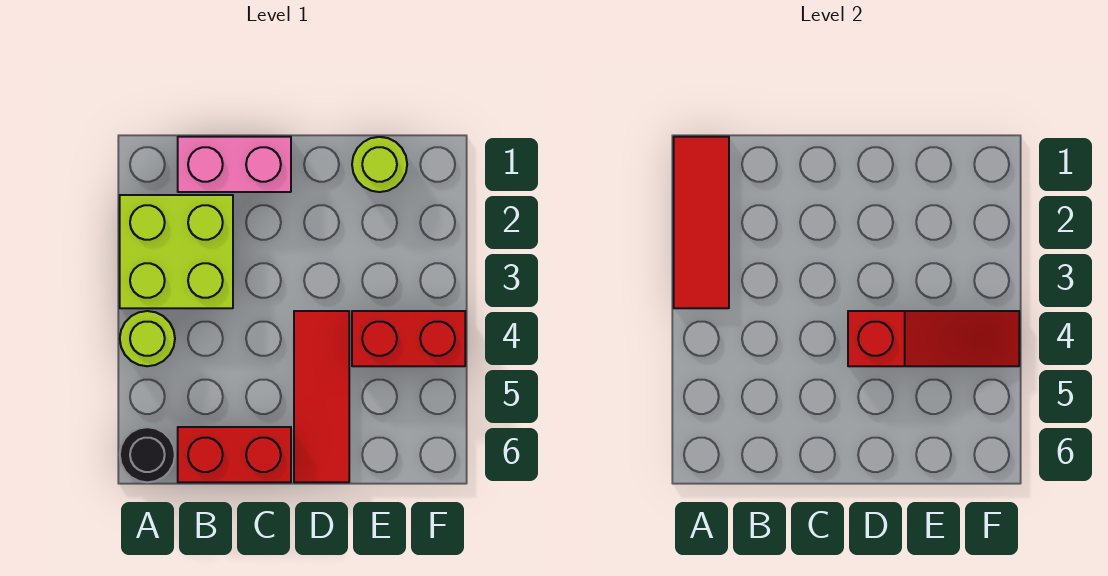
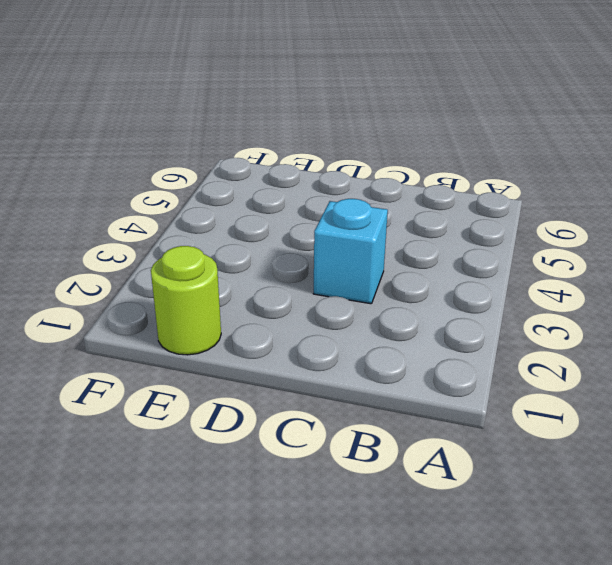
cyan brick C3 level 1 -> none
none -> lime brick A2:B3 level 1
none -> lime round brick A4 level 1

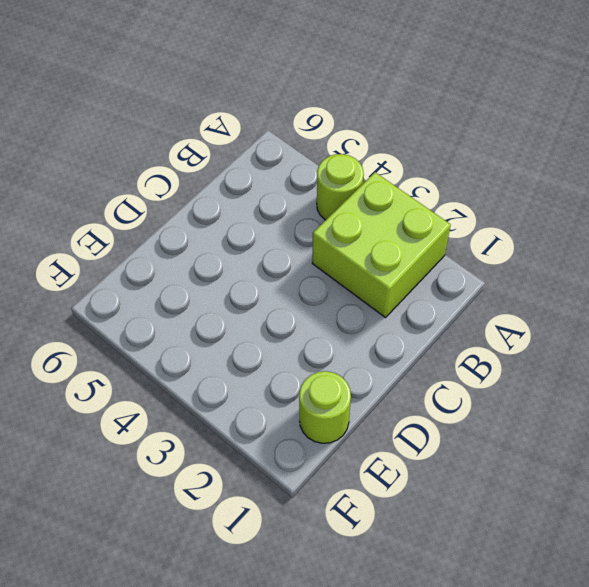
none -> black round brick A6 level 1
none -> pink brick B1:C1 level 1

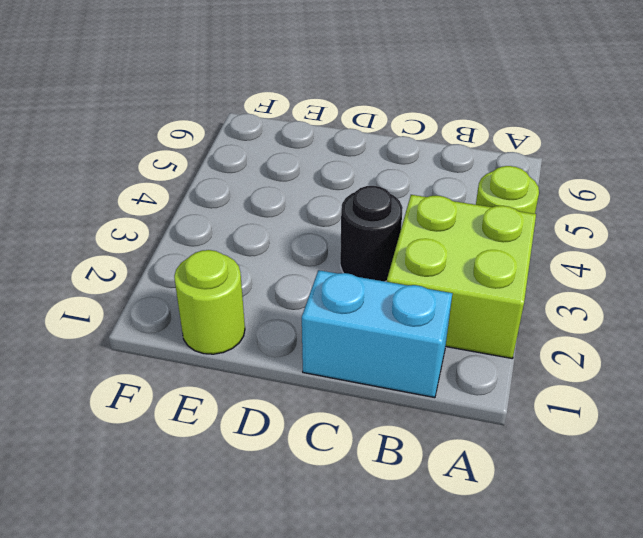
cyan brick B1:C1 level 1 -> pink brick B1:C1 level 1
black round brick C3 level 1 -> black round brick A6 level 1
none -> red brick B6:C6 level 1
none -> red tile D4:D6 level 1

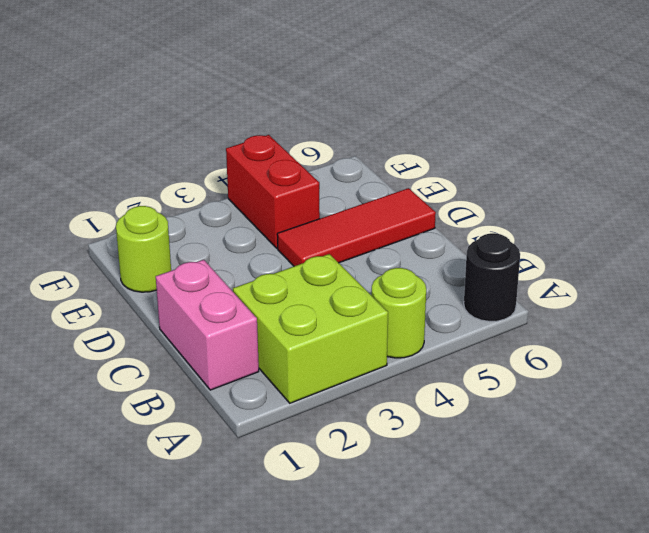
none -> red brick B6:C6 level 1
none -> red tile A1:A3 level 2

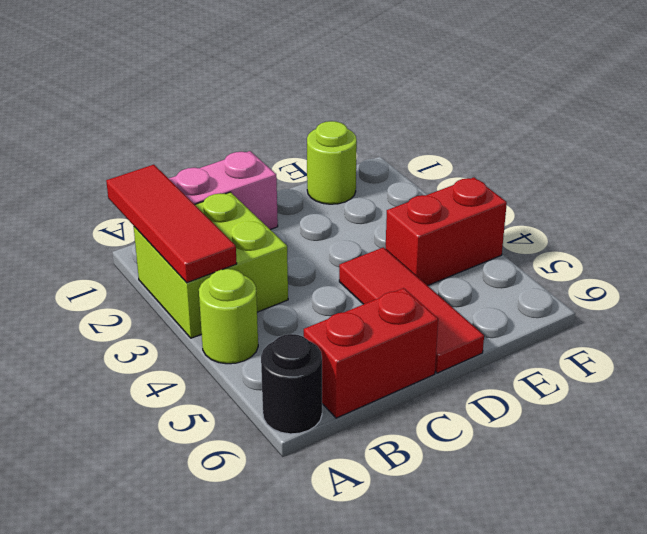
none -> red slope D4:F4 level 2 top D

